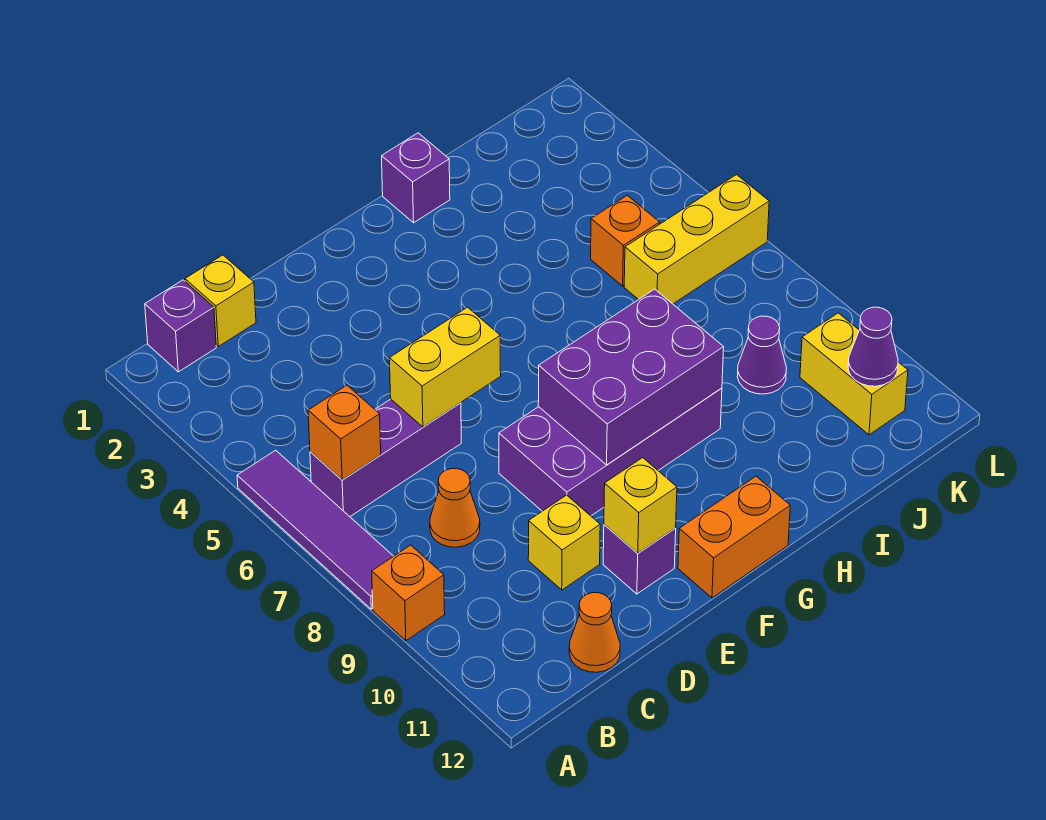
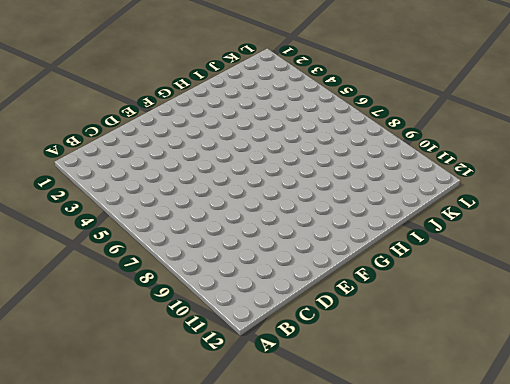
none -> purple tile A5:A8 level 1
none -> orange brick A9 level 1
none -> purple brick B1 level 1

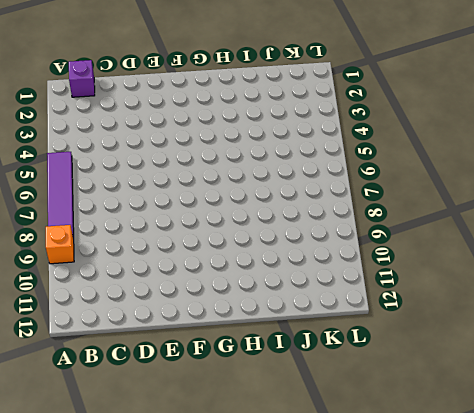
none -> purple brick B6:D6 level 1
none -> yellow brick C1 level 1
none -> orange cone C8 level 1

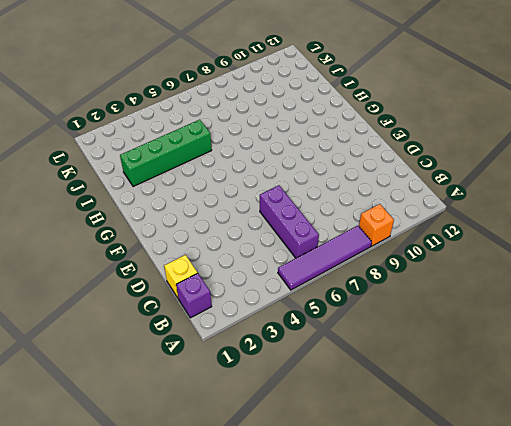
green brick I2:I5 level 1 -> none
none -> orange cone C8 level 1
none -> orange cone C12 level 1
none -> yellow brick D10 level 1

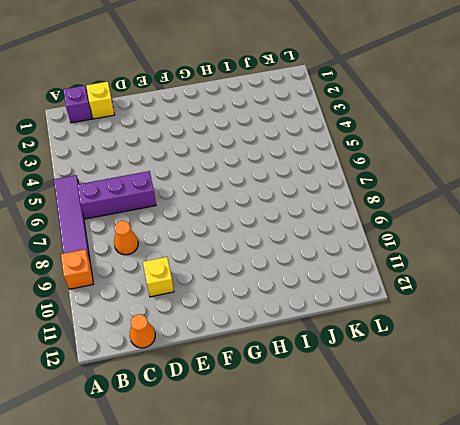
none -> purple brick E8:H9 level 1
none -> purple brick E11 level 1
none -> orange brick F12:G12 level 1

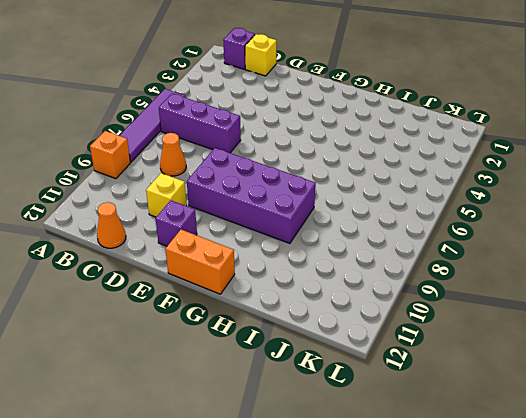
none -> purple brick H1 level 1
none -> orange brick J5 level 1
none -> yellow brick J6:L6 level 1

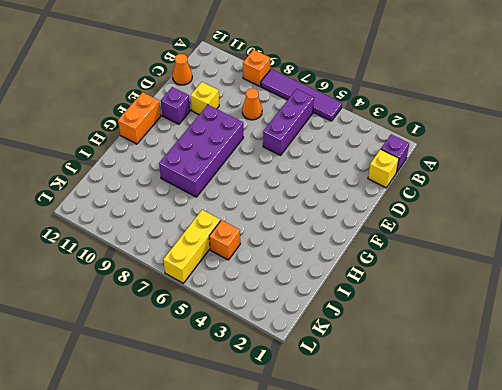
none -> purple brick H1 level 1
none -> purple cone J9 level 1
none -> yellow brick K10:K11 level 1

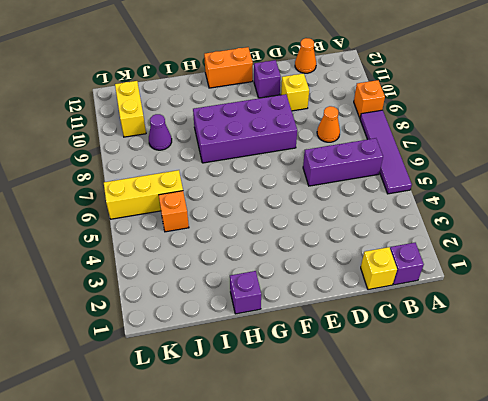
none -> orange brick B6 level 2
none -> yellow brick D6:E6 level 2
none -> yellow brick E11 level 2

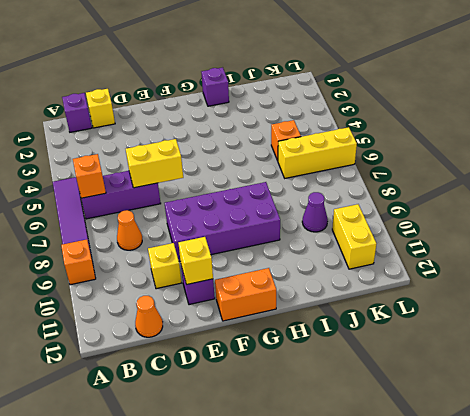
none -> purple brick F8:H9 level 2
none -> purple cone K11 level 2

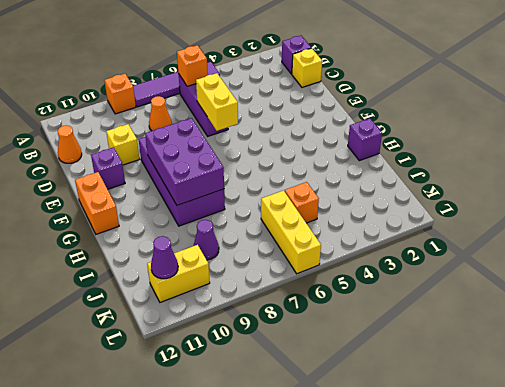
none -> yellow brick E11 level 2

